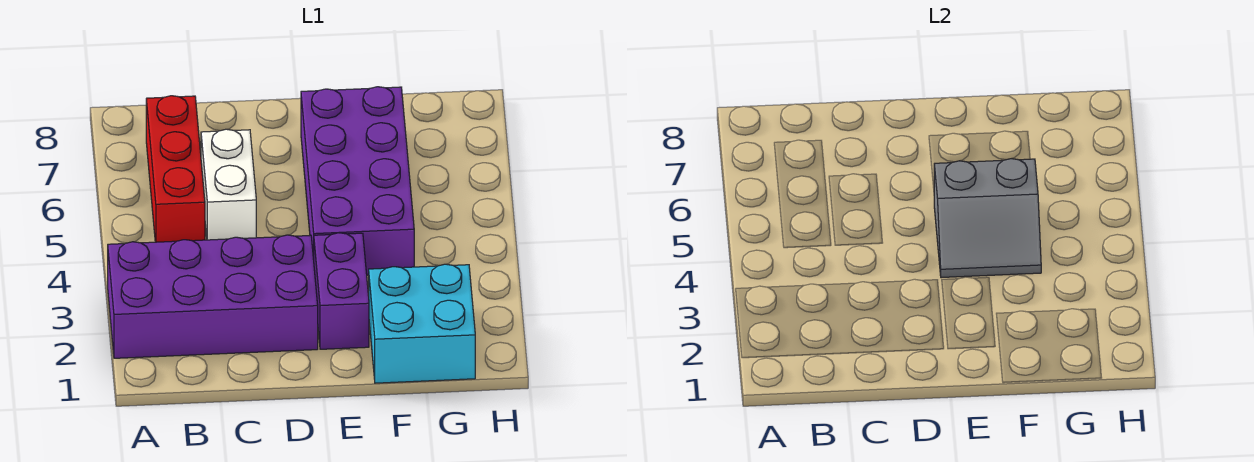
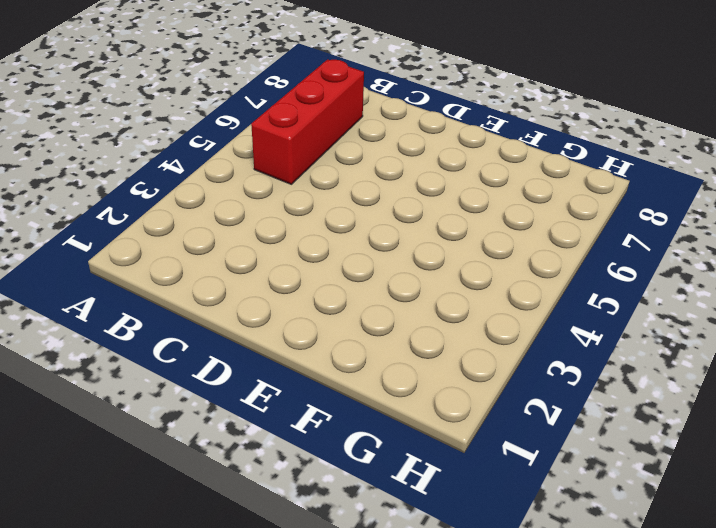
none -> purple brick A2:D3 level 1
none -> white brick C5:C6 level 1

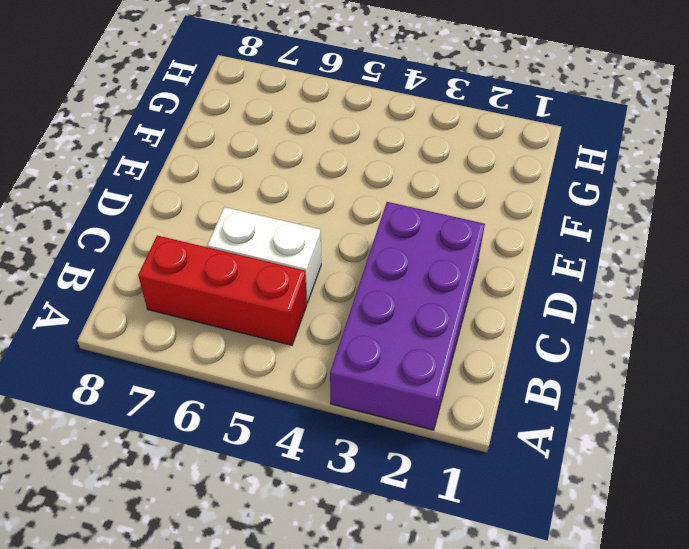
none -> purple brick E2:E3 level 1
none -> purple brick E4:F7 level 1

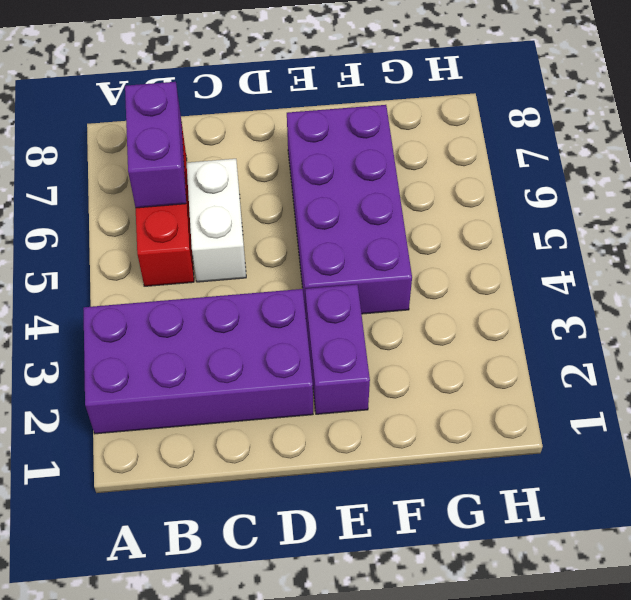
purple brick B6:B7 level 2 -> none
none -> cyan brick F1:G2 level 1
none -> grey slope E4:F5 level 2 top 5

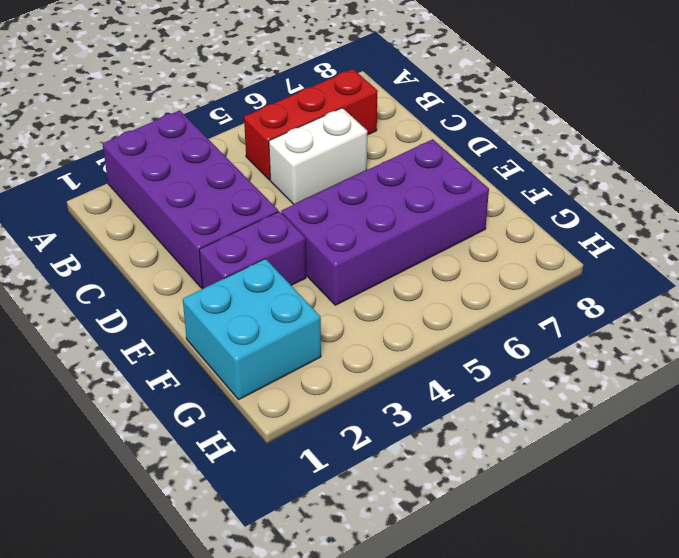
none -> grey slope E4:F5 level 2 top 5

